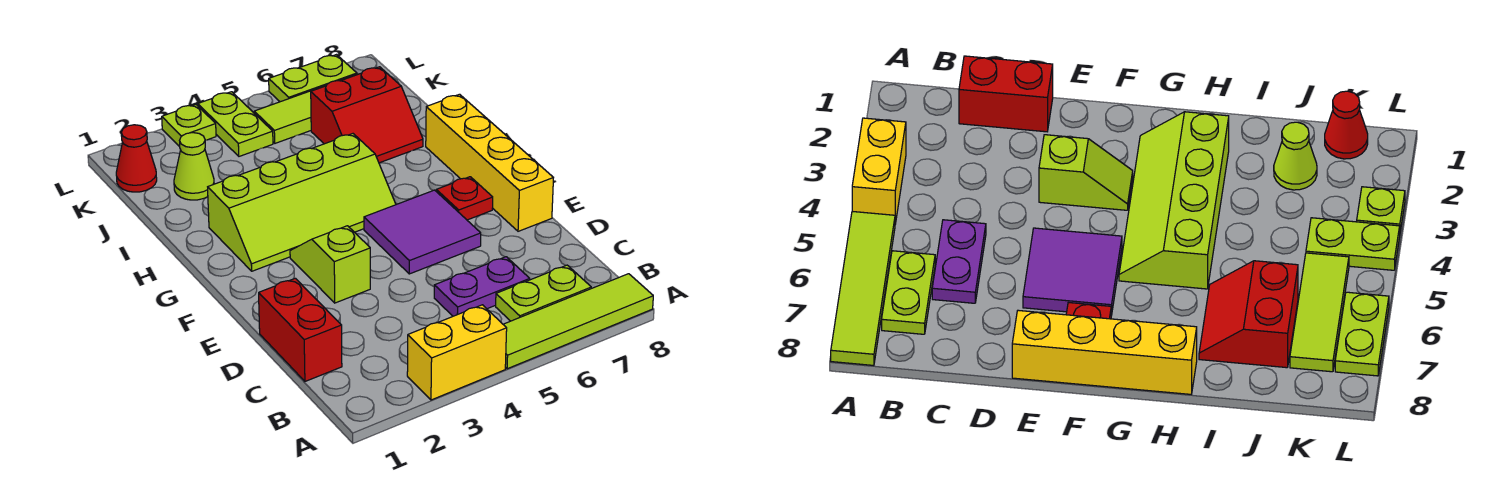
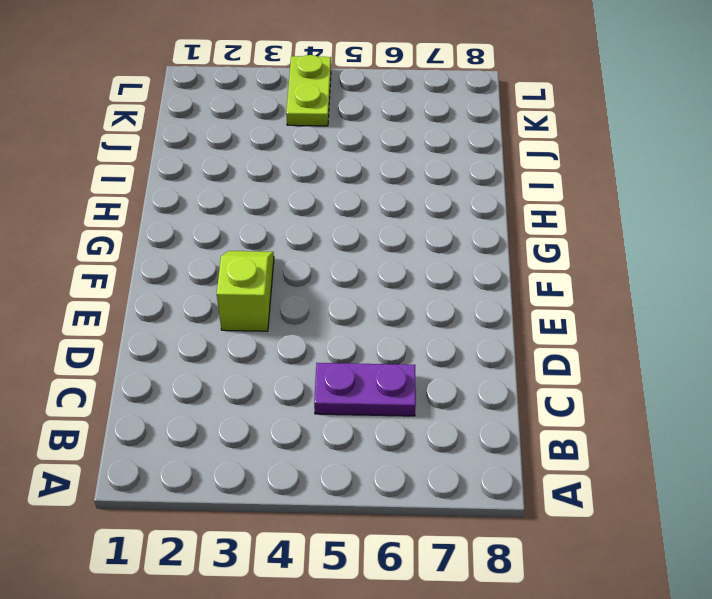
none -> yellow brick A3:A4 level 1
none -> lime tile A5:A8 level 1
none -> lime plate B6:B7 level 1

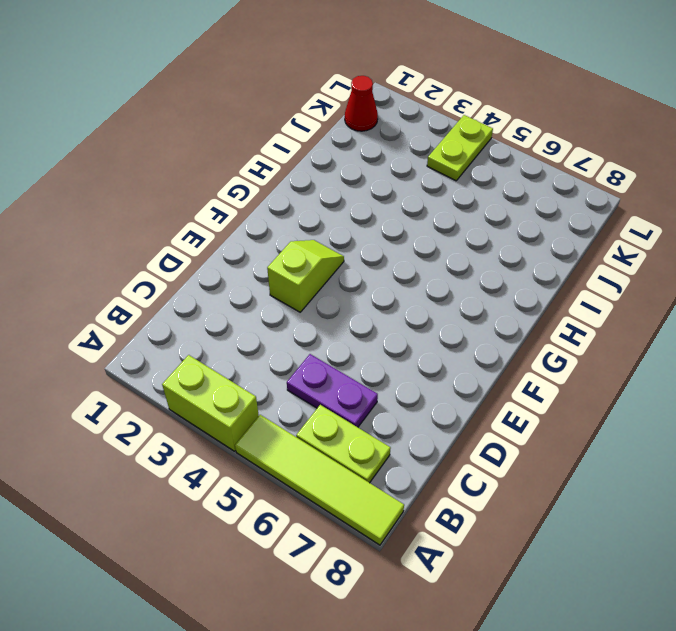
lime brick A3:A4 level 1 -> yellow brick A3:A4 level 1
none -> red brick C1:D1 level 1
none -> purple tile E5:F6 level 1
none -> yellow brick E8:H8 level 1

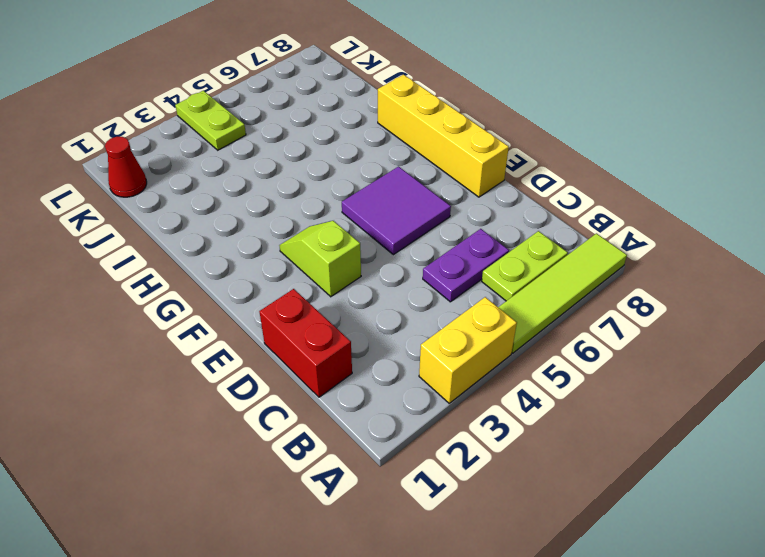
none -> red plate F7 level 1
none -> lime slope G2:H5 level 1 top H
none -> red slope I6:J7 level 1 top J

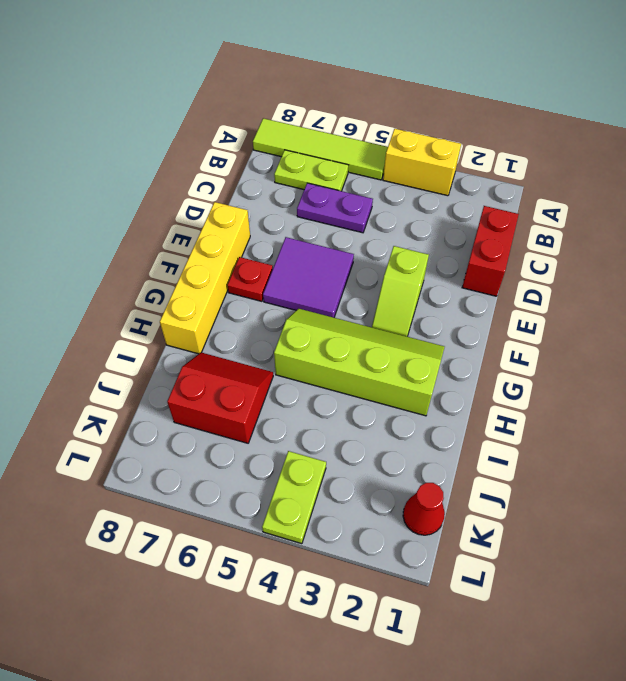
none -> lime cone J2 level 1
none -> lime tile K5:K7 level 1
none -> lime plate L3 level 1

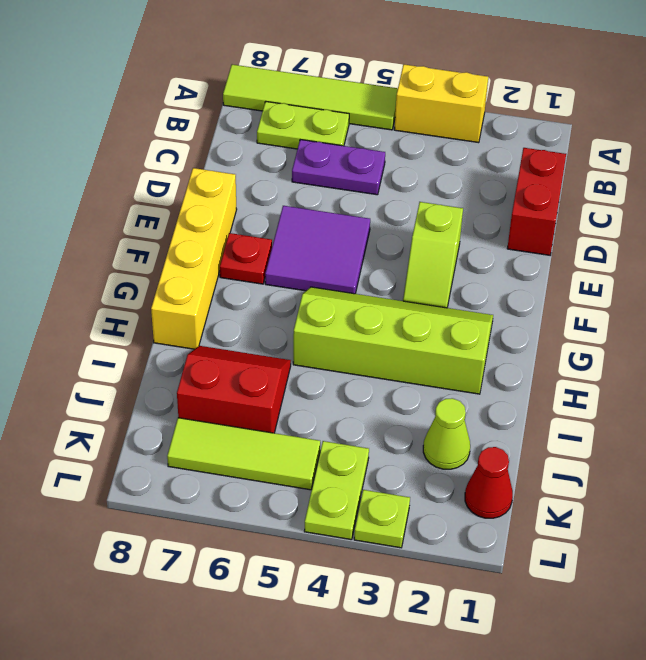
none -> lime plate L6:L7 level 1

